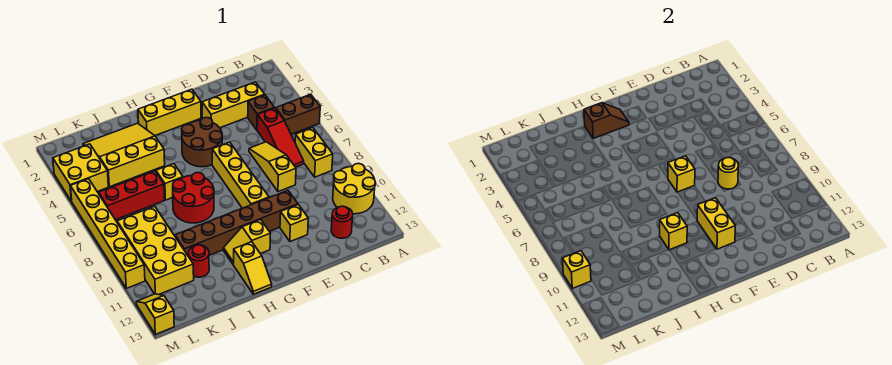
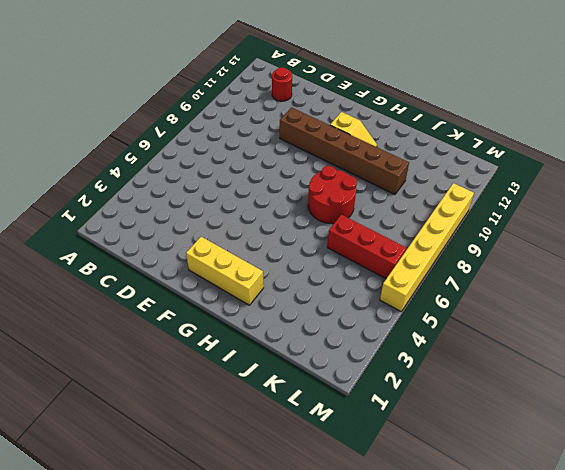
none -> brown brick A5:B5 level 1
none -> yellow round brick A10:B11 level 1
none -> yellow brick B7:B8 level 1
none -> yellow brick C3:E3 level 1

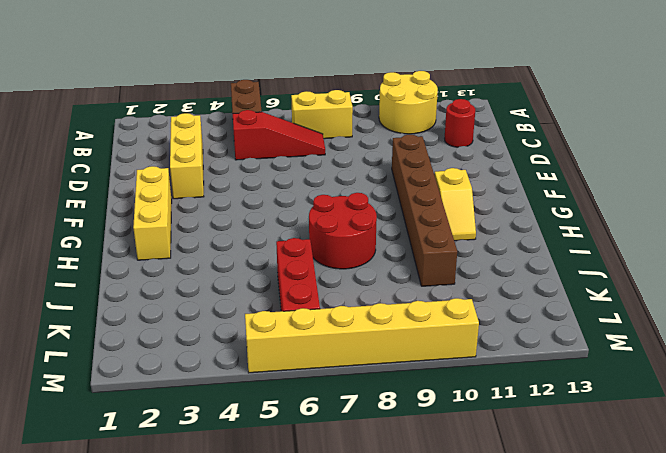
none -> brown brick C4 level 1
none -> yellow slope D6:D8 level 1 top 8
none -> yellow brick E11 level 1
none -> brown round brick F4:G5 level 1

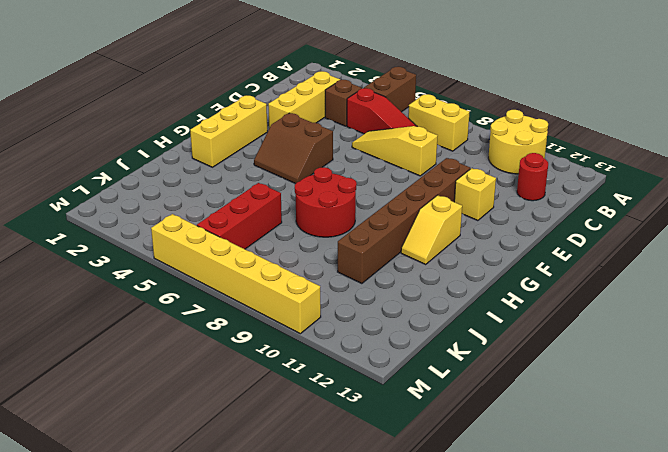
brown slope F4:G5 level 1 top F -> brown round brick F4:G5 level 1
none -> yellow brick F6:F9 level 1
none -> yellow slope H12:H13 level 1 top 12
none -> yellow slope I2:K4 level 1 top 4
none -> yellow brick I6 level 1

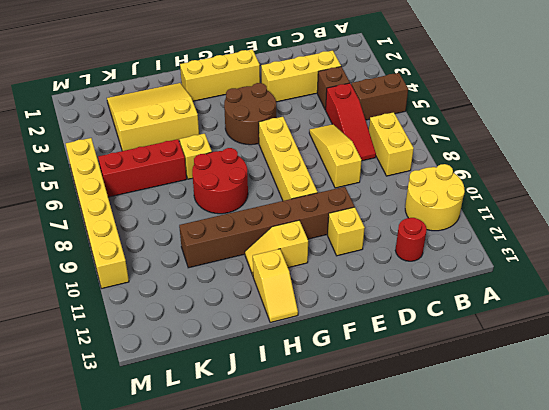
none -> red round brick J11 level 1
none -> yellow brick K8:L11 level 1
none -> yellow brick L3:M4 level 1
none -> yellow slope M12:M13 level 1 top 13

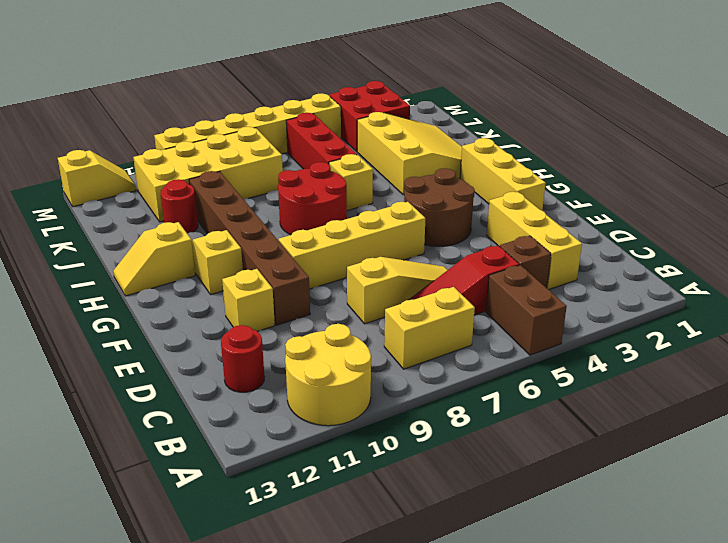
red brick L3:M4 level 1 -> yellow brick L3:M4 level 1
none -> yellow round brick D8 level 2
none -> yellow brick F7 level 2
none -> yellow brick F10:F11 level 2
none -> brown slope G2:H2 level 2 top H

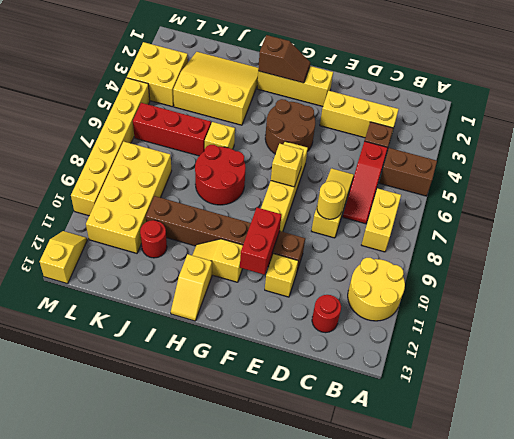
red brick F10:F11 level 2 -> yellow brick F10:F11 level 2
none -> yellow brick H10 level 2
none -> yellow brick M10 level 2

